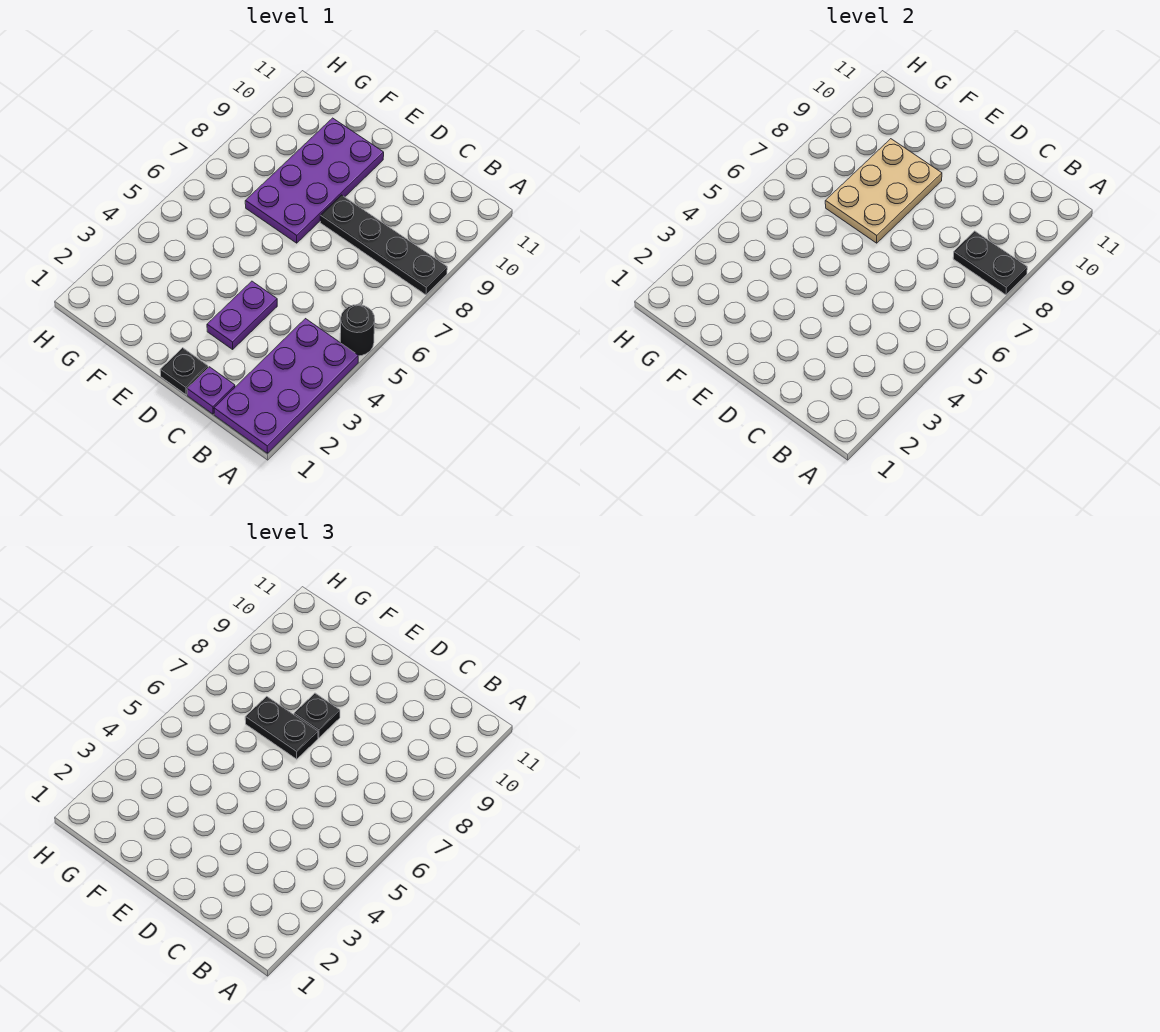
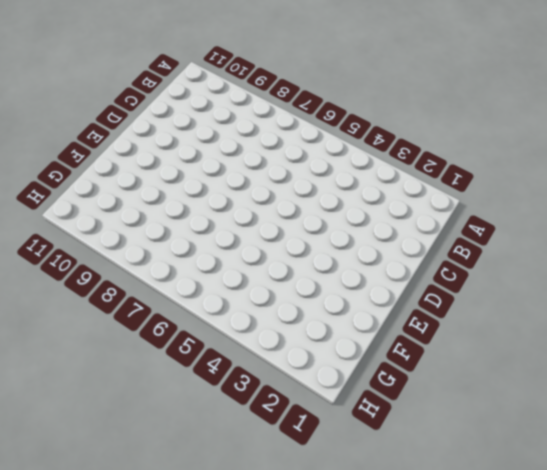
none -> purple plate A1:B4 level 1
none -> black round brick A5 level 1

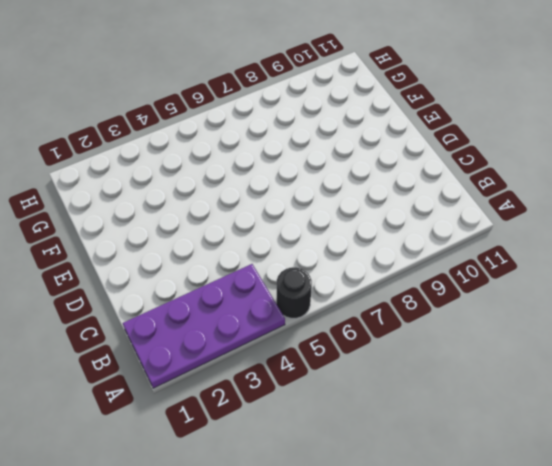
none -> black plate A8:D8 level 1
none -> purple plate C1 level 1

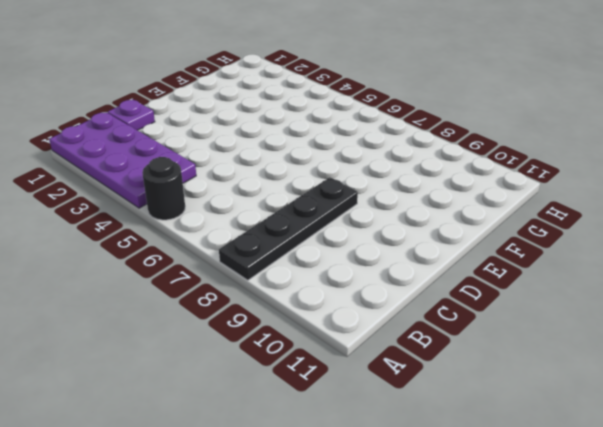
none -> black plate D1 level 1
none -> purple plate D3:D4 level 1

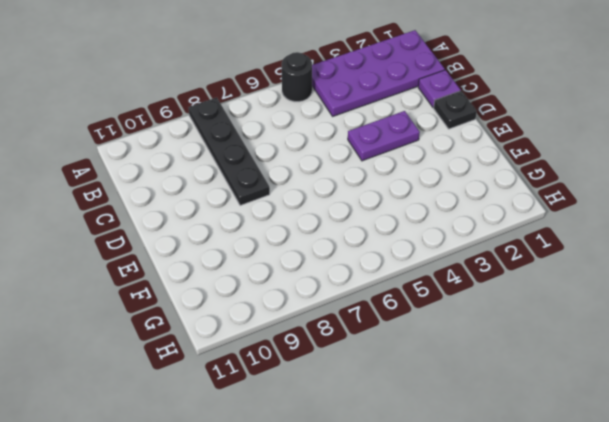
none -> purple plate E7:F10 level 1
none -> black plate A8:B8 level 2

